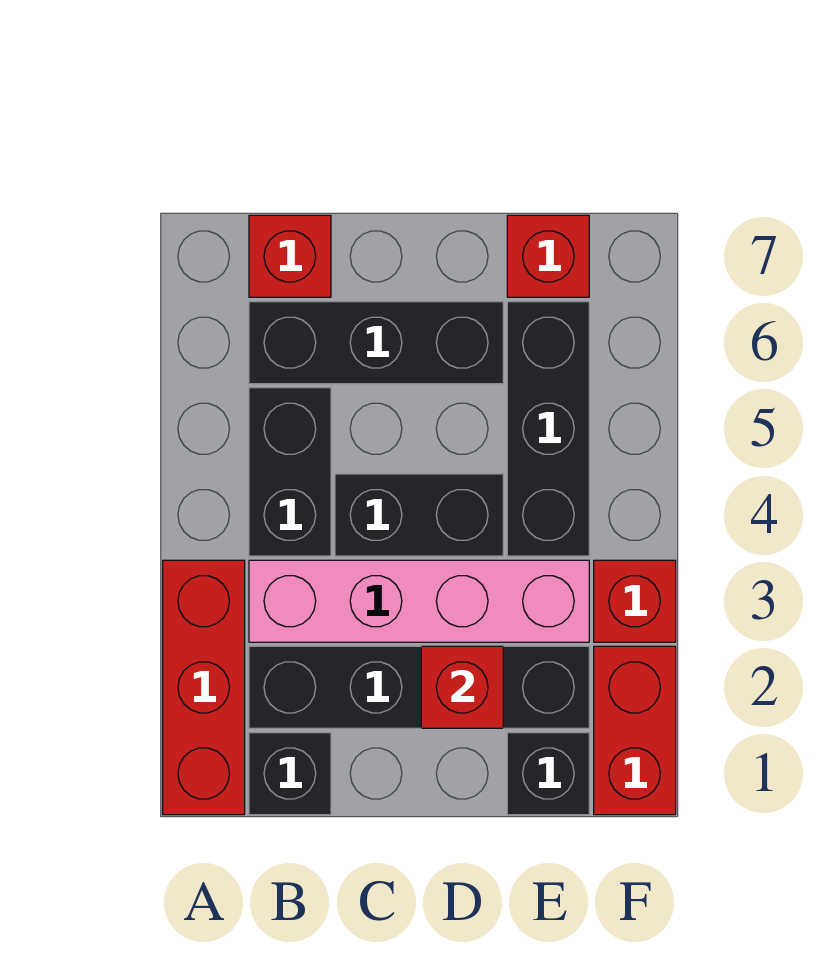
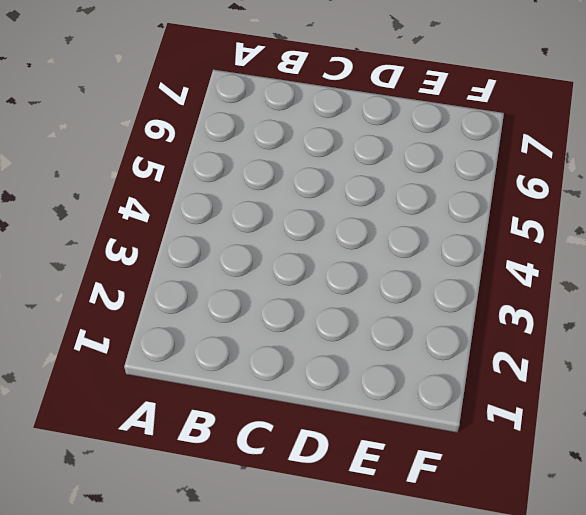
none -> red brick A1:A3 level 1
none -> black brick B1 level 1
none -> black brick B2:E2 level 1

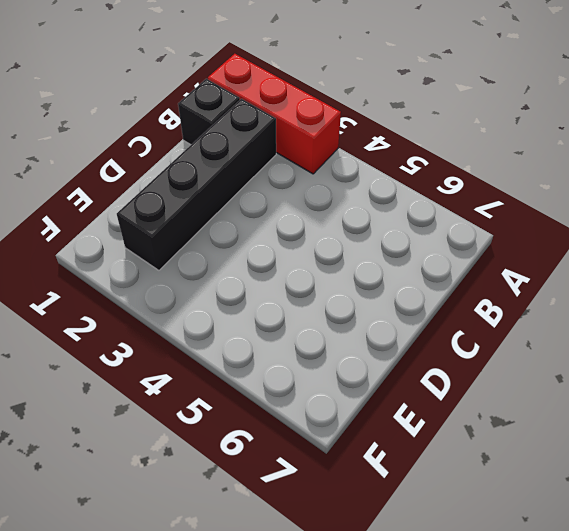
none -> pink brick B3:E3 level 1
none -> black brick B4:B5 level 1
none -> black brick B6:D6 level 1

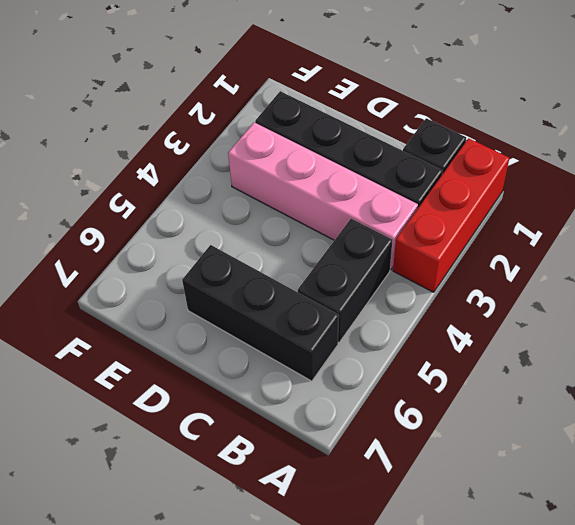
none -> red brick B7 level 1
none -> black brick C4:D4 level 1
none -> black brick E1 level 1

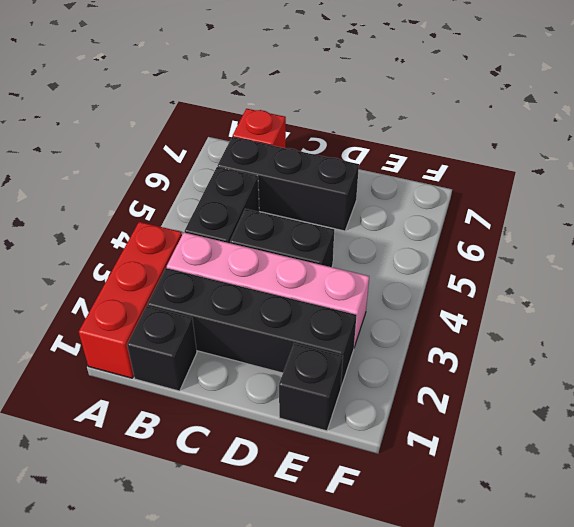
none -> black brick E4:E6 level 1
none -> red brick E7 level 1
none -> red brick F1:F2 level 1

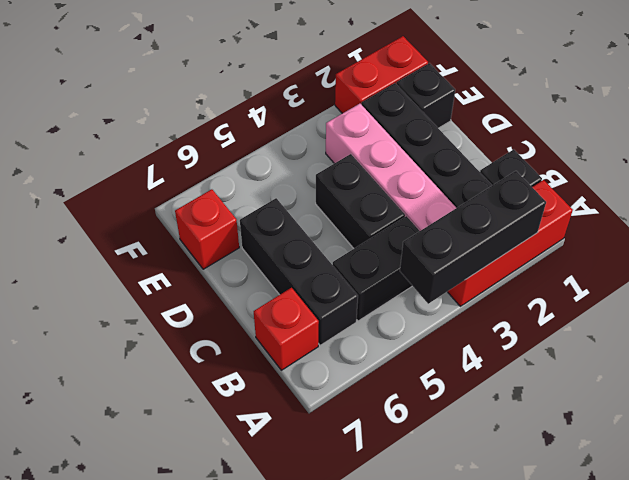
black brick A2:A4 level 2 -> black brick E4:E6 level 1
none -> red brick F3 level 1
none -> red brick D2 level 2

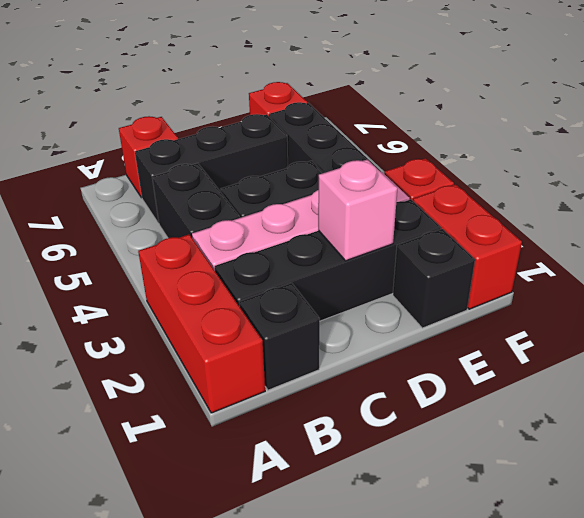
pink brick D2 level 2 -> red brick D2 level 2

